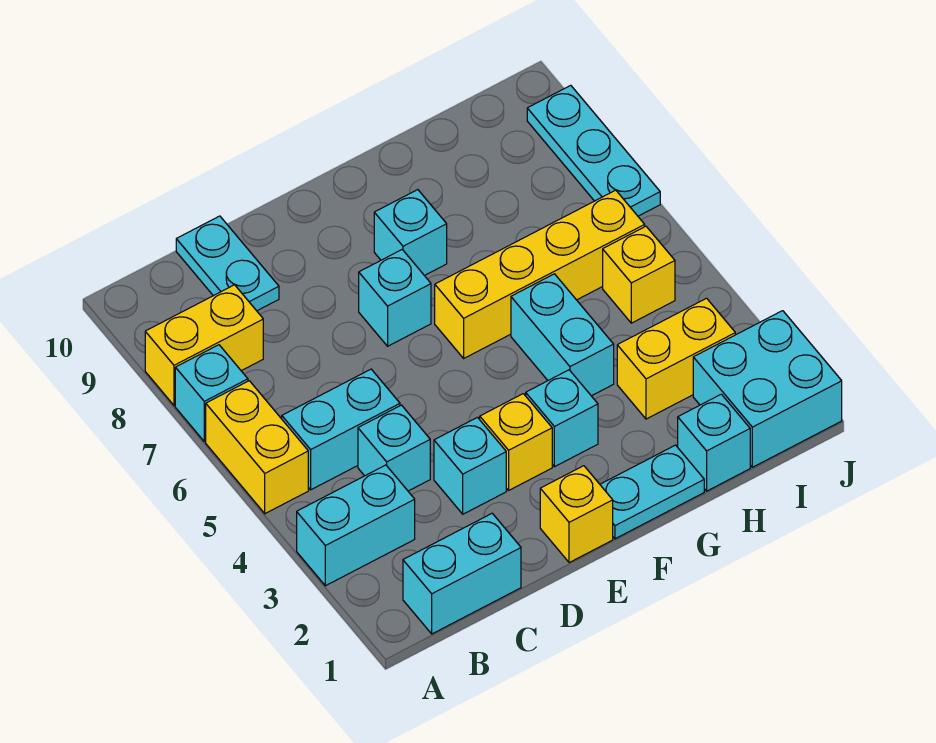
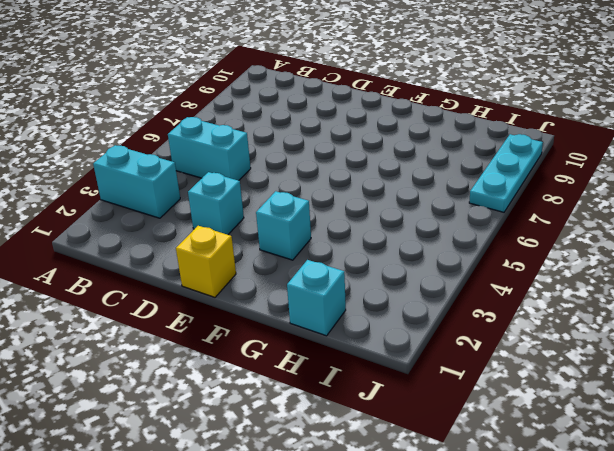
none -> yellow brick A5:A6 level 1
none -> cyan brick A7 level 1
none -> yellow brick A8:B8 level 1

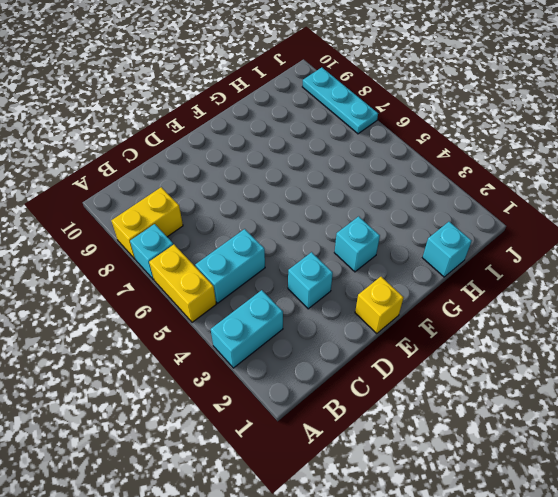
none -> cyan brick B1:C1 level 1
none -> cyan brick C4 level 1
none -> cyan plate C9:C10 level 1

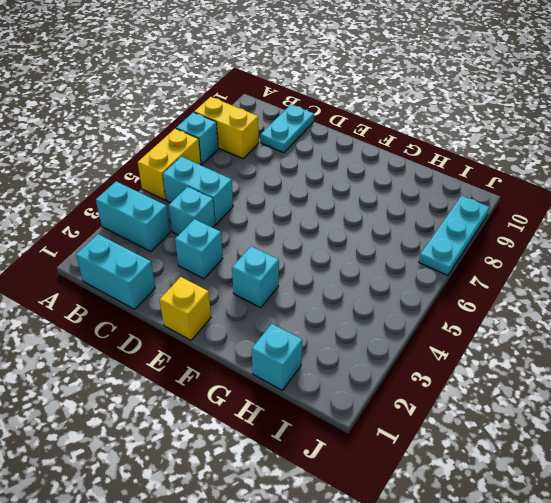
none -> yellow brick E3 level 1
none -> cyan brick E7 level 1
none -> cyan plate F1:G1 level 1

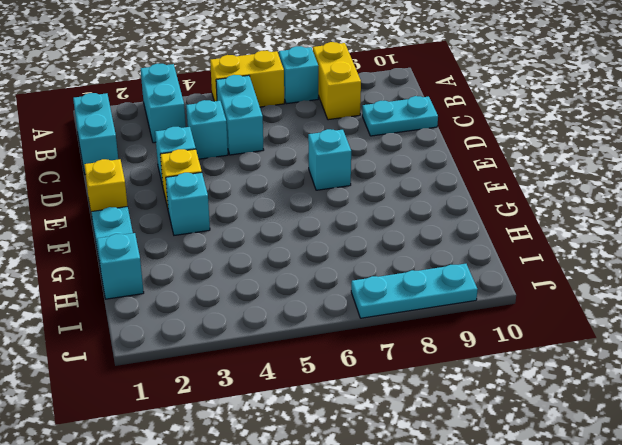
none -> yellow brick F6:I6 level 1
none -> cyan brick F8 level 1
none -> cyan brick G4:G5 level 1

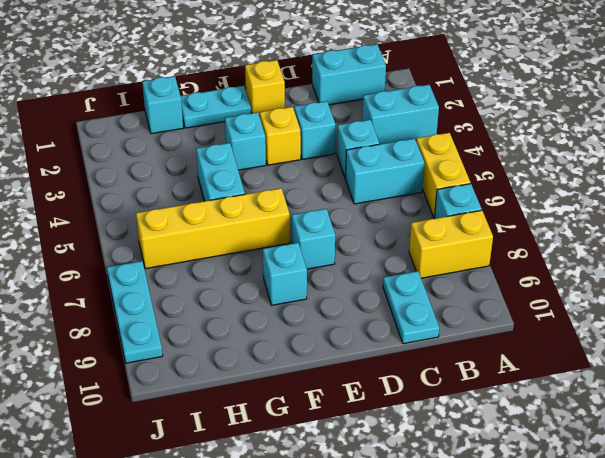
none -> yellow brick H3:I3 level 1
none -> cyan brick I1:J2 level 1
none -> yellow brick I5 level 1

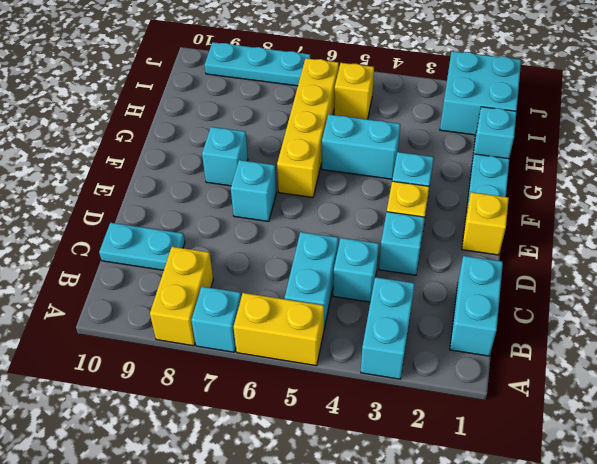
none -> yellow brick H3:I3 level 1

